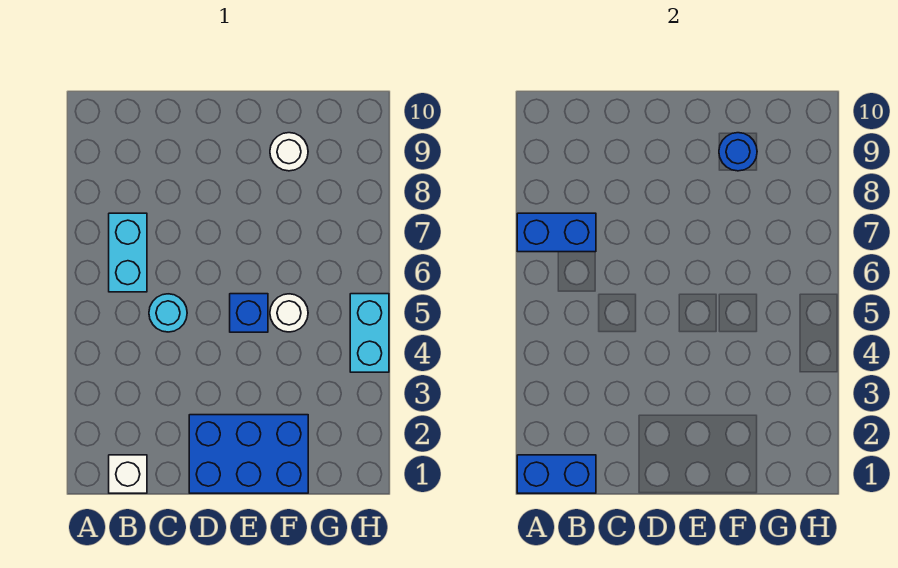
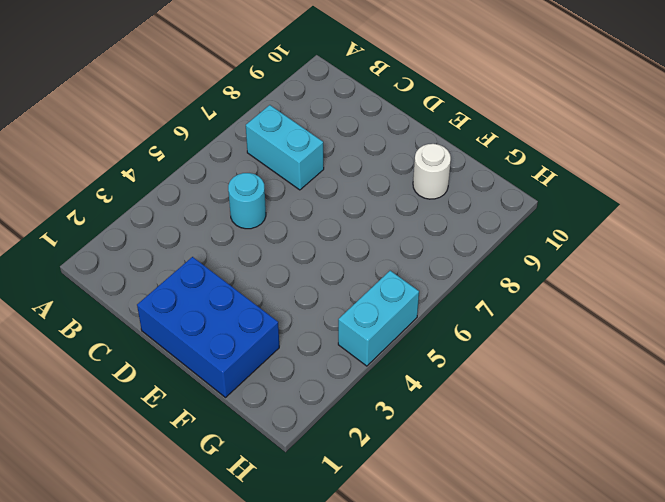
cyan brick B7:C7 level 1 -> cyan brick B6:B7 level 1
none -> white brick B1 level 1
none -> blue brick E5 level 1

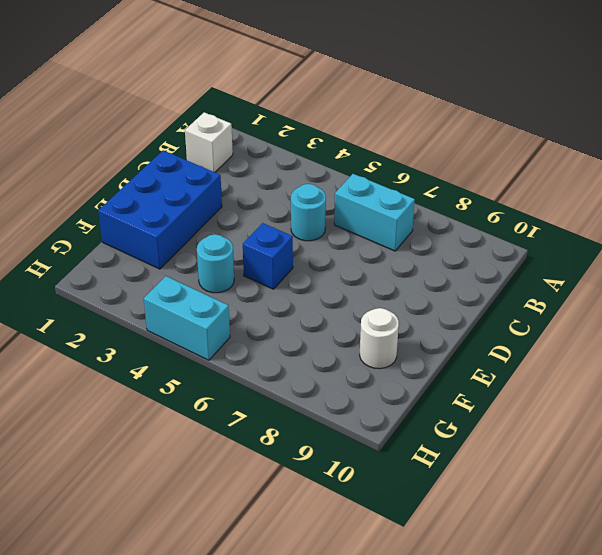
cyan round brick F4 level 1 -> none
none -> white round brick F5 level 1
none -> blue brick A1:B1 level 2

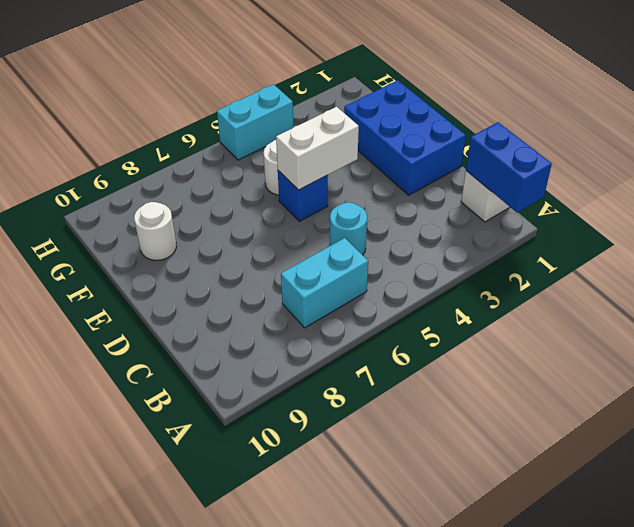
white brick E4:E5 level 2 -> none
none -> blue brick A7:B7 level 2
none -> blue round brick F9 level 2

